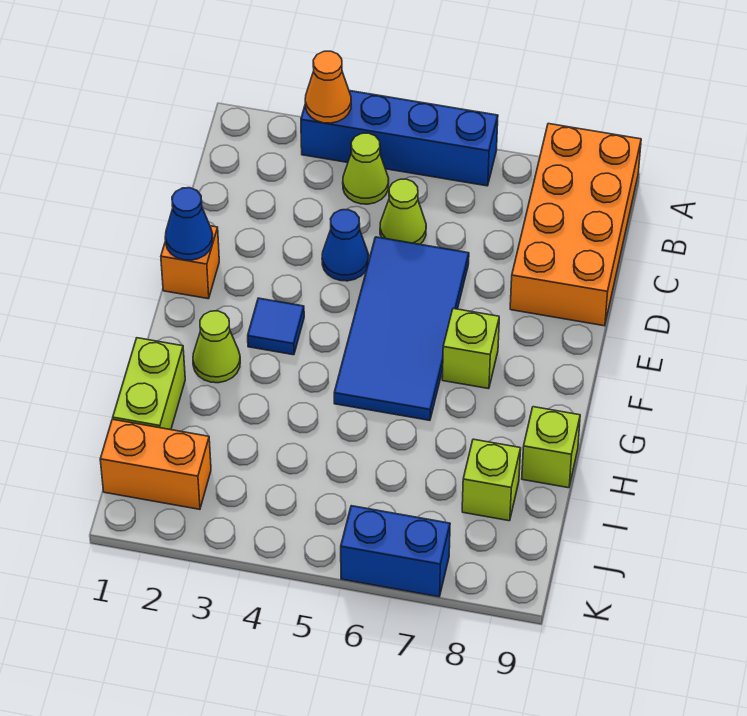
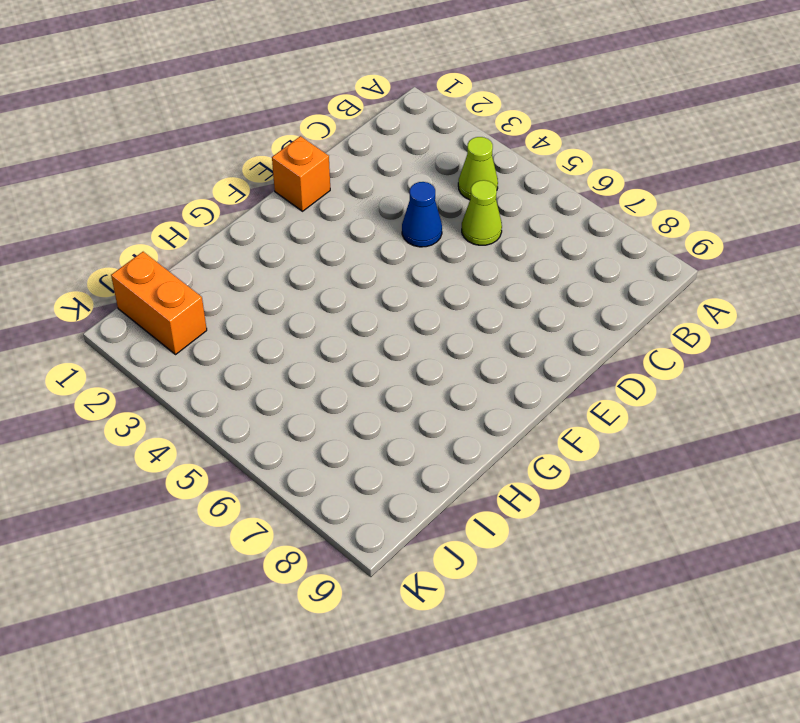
none -> blue brick A3:A6 level 1
none -> orange brick A8:D9 level 1
none -> blue tile D5:G6 level 1

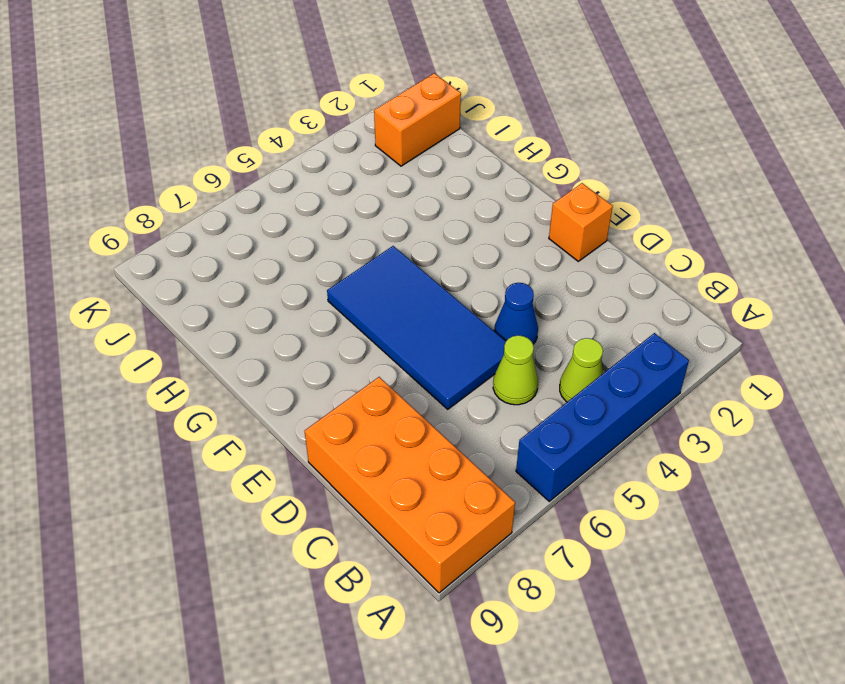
none -> blue tile F3 level 1
none -> lime brick F7 level 1
none -> lime cone G2 level 1

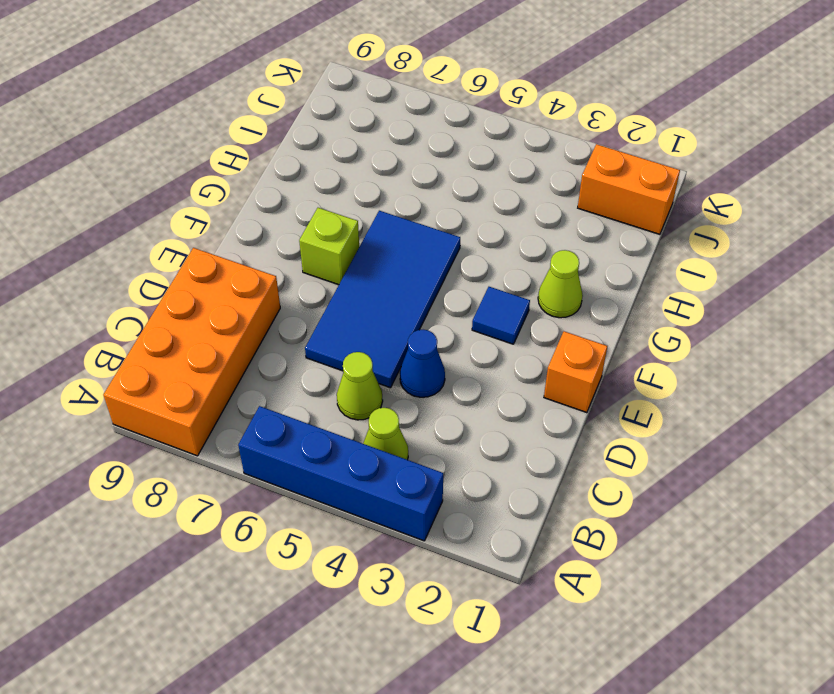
none -> lime brick H1:I1 level 1
none -> lime brick H9 level 1
none -> lime brick I8 level 1

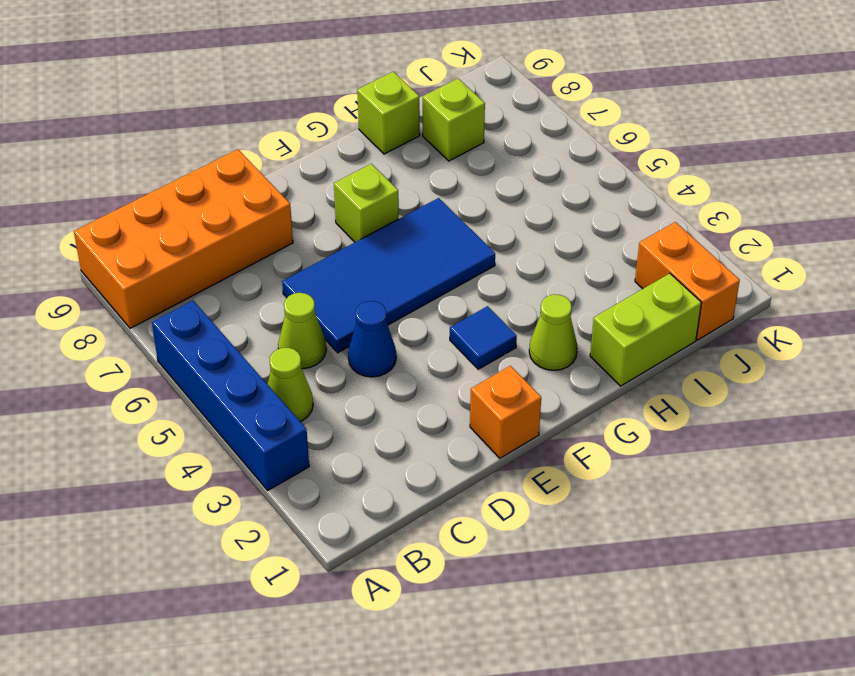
none -> blue brick K6:K7 level 1
none -> orange cone A3 level 2
none -> blue cone E1 level 2

